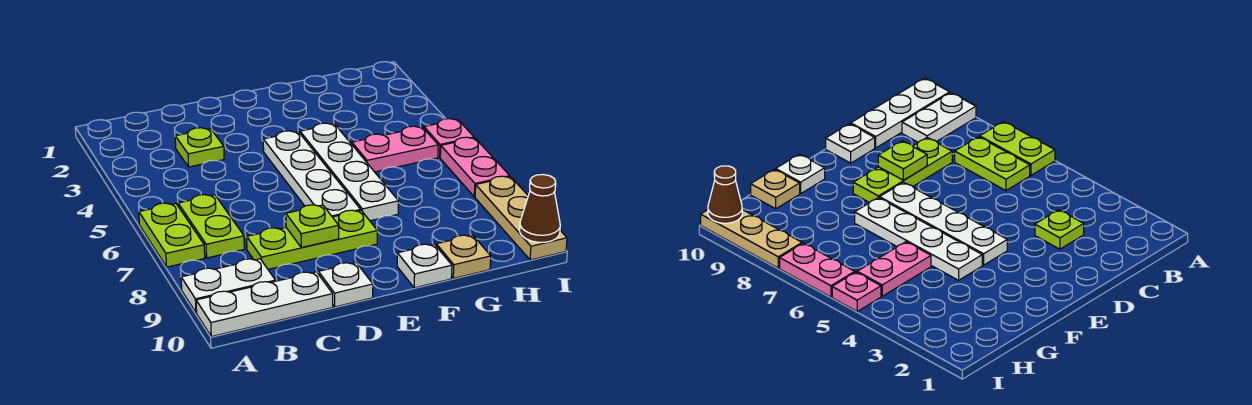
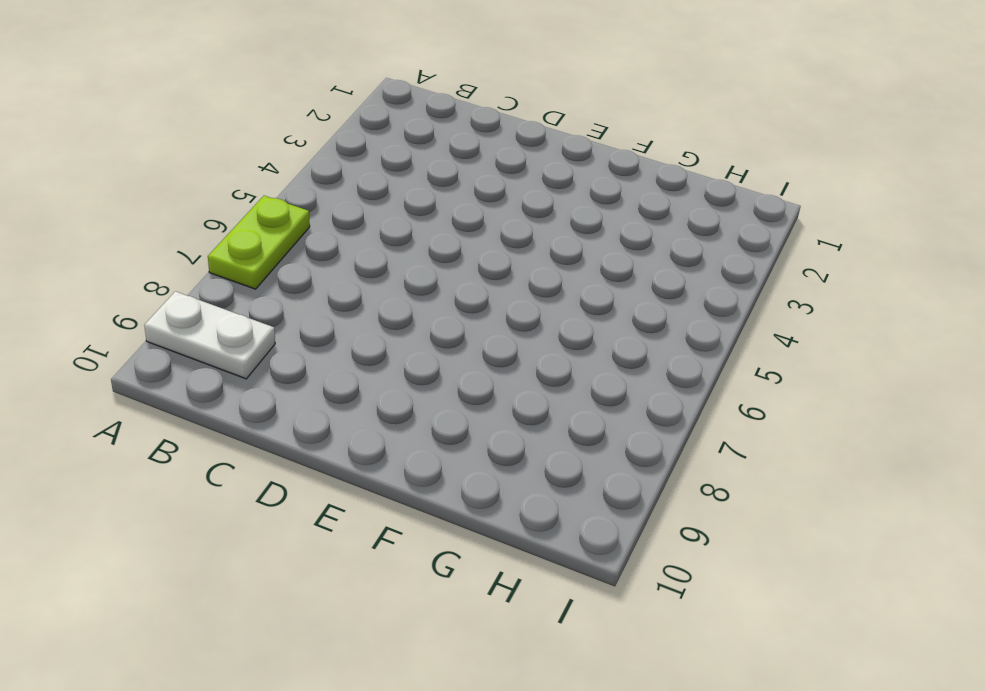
none -> white plate A10:C10 level 1
none -> lime plate B6:B7 level 1
none -> lime plate C3 level 1

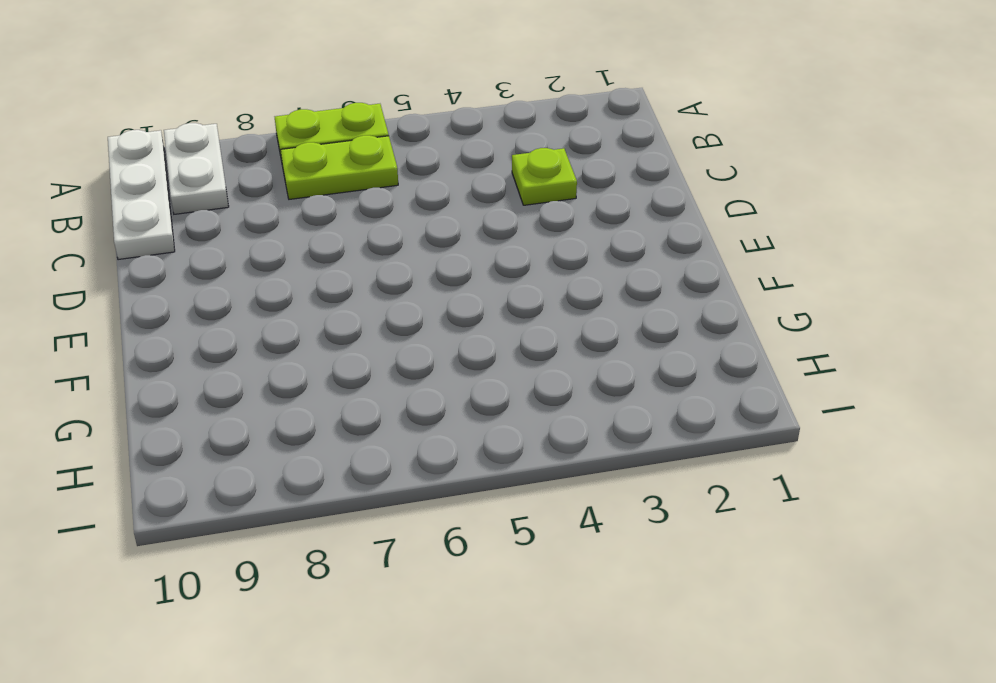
none -> lime plate C8:E8 level 1
none -> white plate D10 level 1
none -> white plate E4:E7 level 1

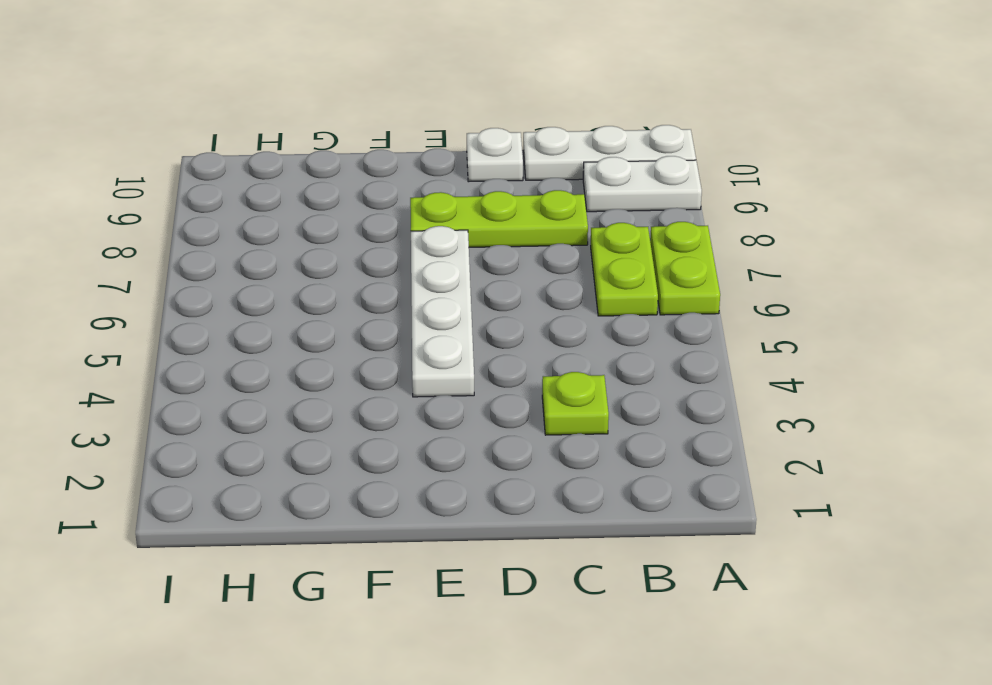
none -> white plate F4:F7 level 1
none -> white plate F10 level 1
none -> pink plate G5:H5 level 1

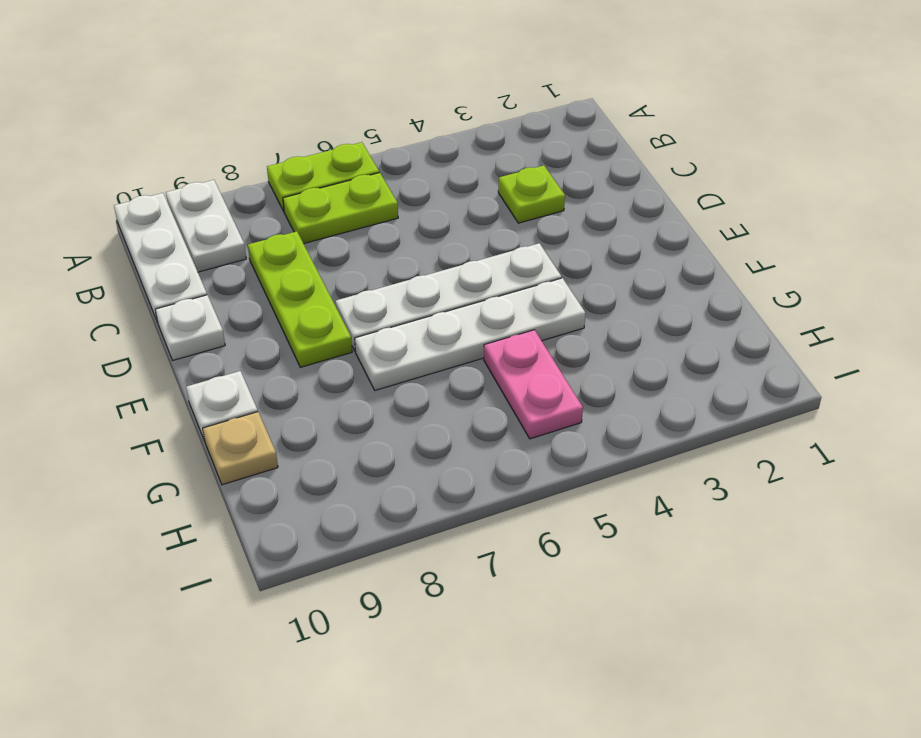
none -> pink plate I5 level 1
none -> pink plate I6:I7 level 1
none -> tan plate I8:I10 level 1

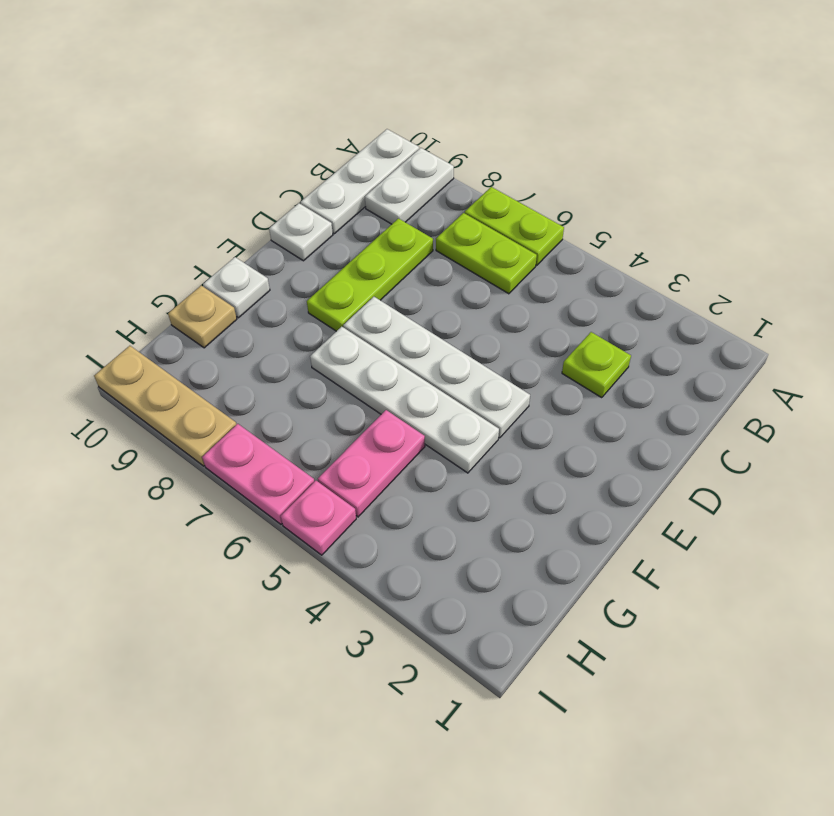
none -> lime plate D8 level 2
none -> brown cone I10 level 2

